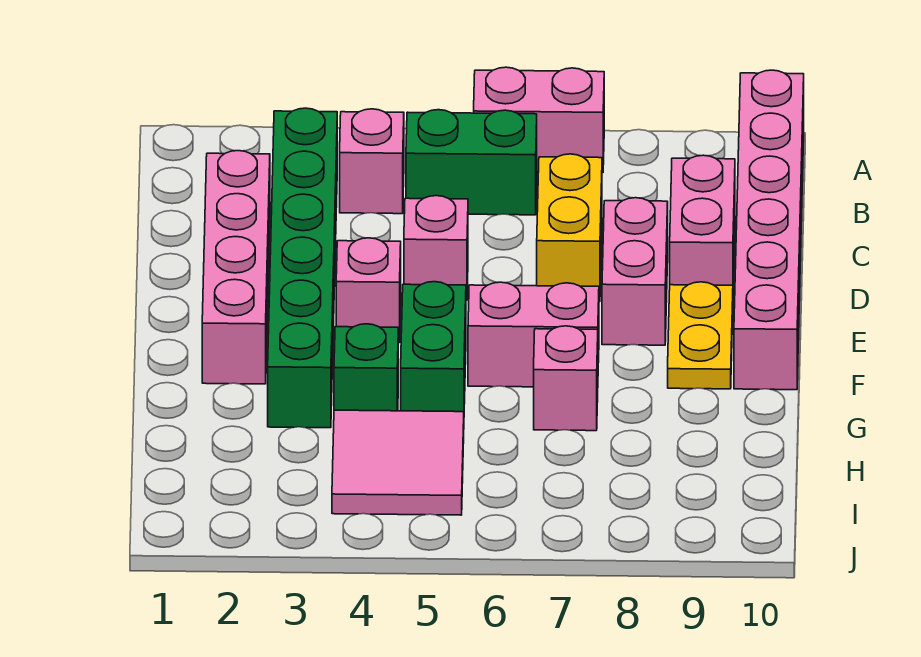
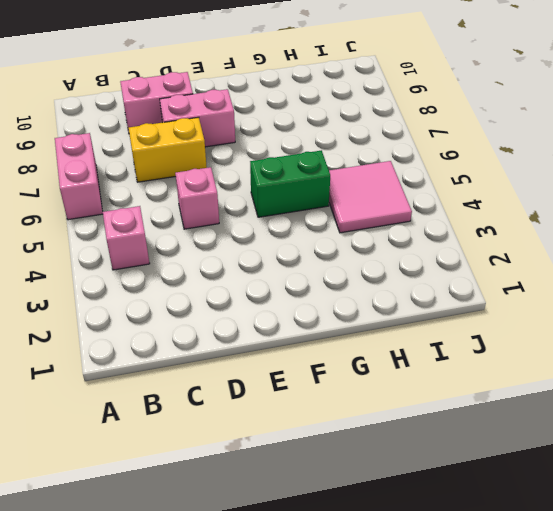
none -> pink brick A10:F10 level 1
none -> green brick B3:G3 level 1
none -> green brick B5:B6 level 1

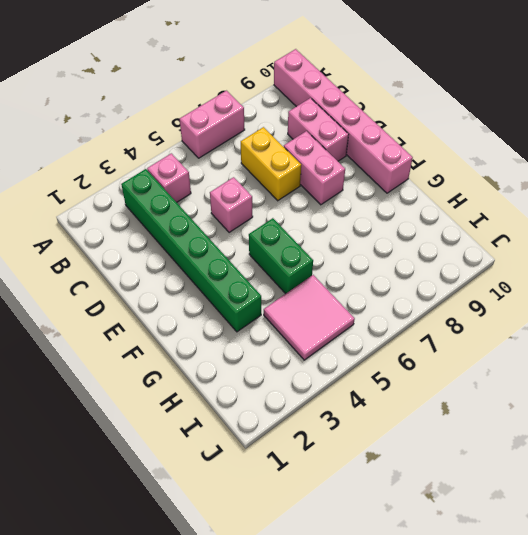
none -> green brick B5:B6 level 1
none -> pink brick C2:F2 level 1
none -> pink brick E4 level 1

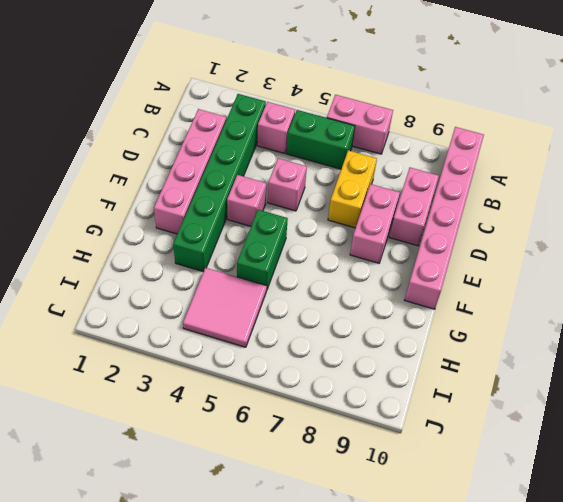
none -> yellow plate E9:F9 level 1
none -> pink brick F6:F7 level 1
none -> green brick G4 level 1

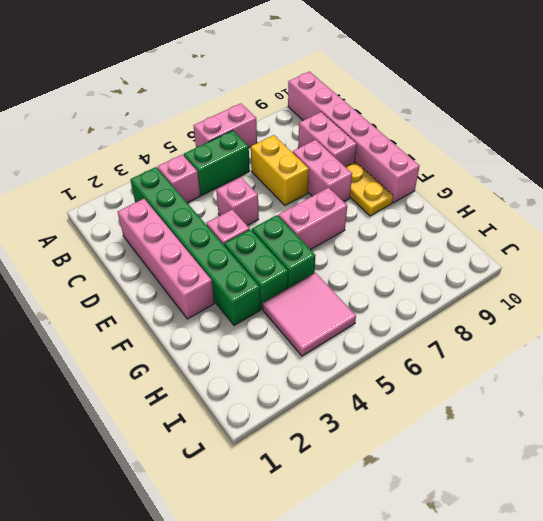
green brick F4:G4 level 1 -> green brick G4 level 1
none -> pink brick G7 level 1

